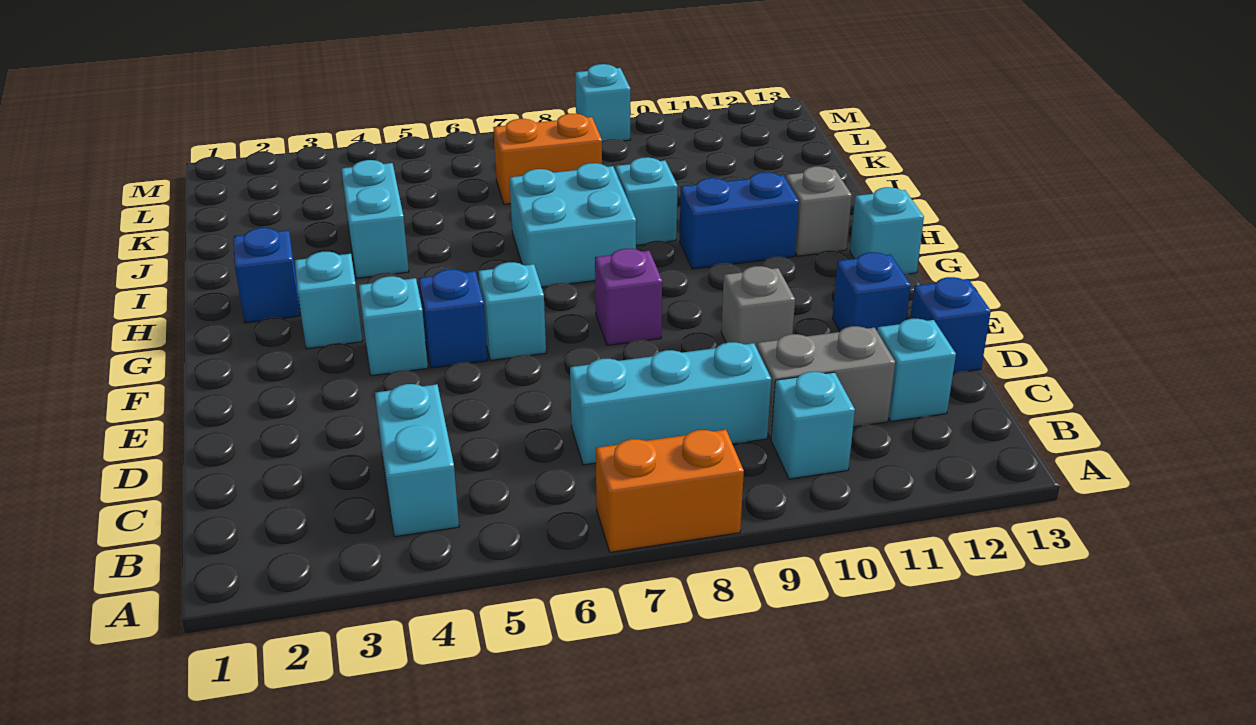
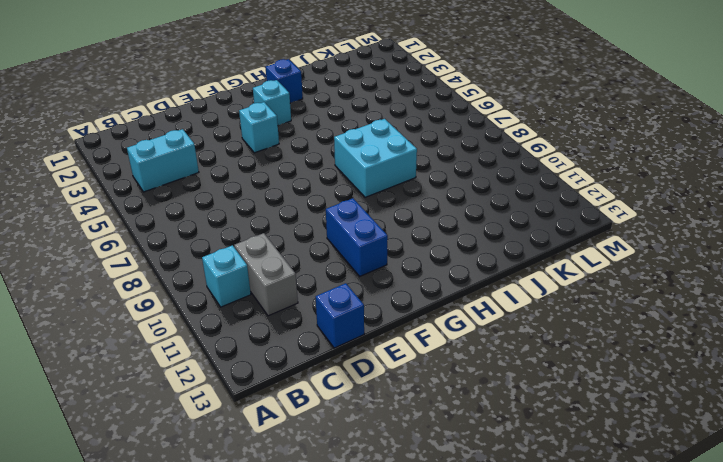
blue brick F10:F11 level 1 -> blue brick H10:H11 level 1
none -> orange brick A7:A8 level 1
none -> cyan brick C7:C9 level 1
none -> cyan brick C12 level 1

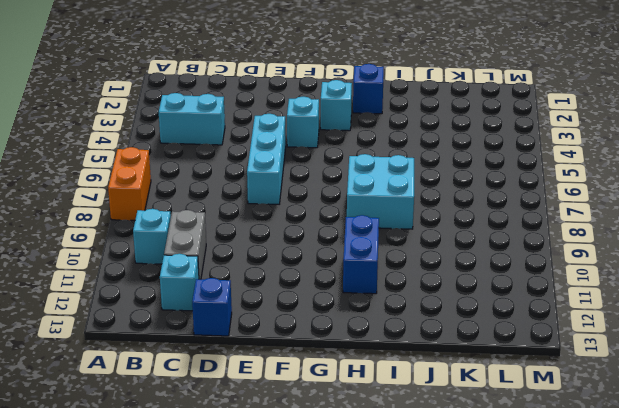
cyan brick E5:E7 level 1 -> cyan brick C7:C9 level 1
none -> grey brick E10 level 1
none -> blue brick E12 level 1
none -> blue brick F5 level 1

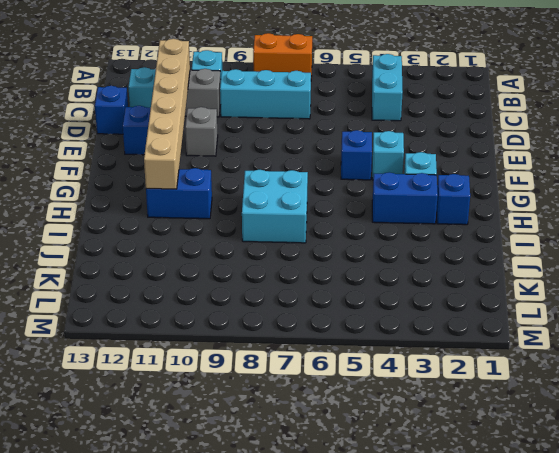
tan brick C11:H11 level 2 -> none
blue brick H3:H4 level 1 -> none
none -> cyan brick F6 level 1
none -> purple brick F8 level 1
none -> cyan brick G13 level 1

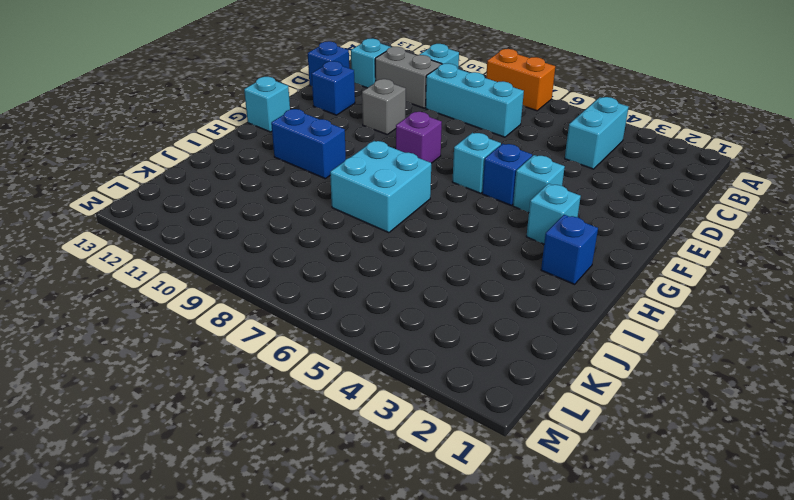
none -> grey brick H12 level 1
none -> cyan brick I4:J4 level 1
none -> cyan brick I9 level 1

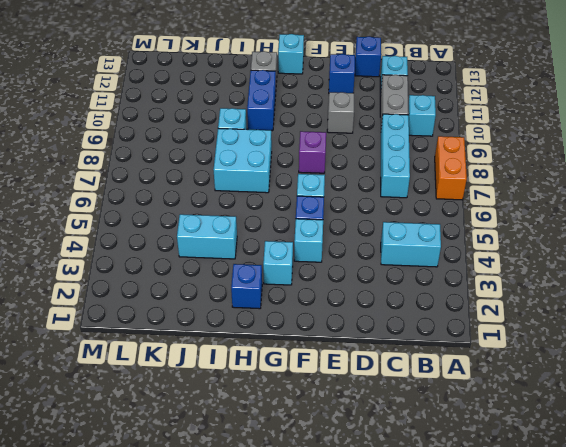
none -> orange brick K7:K8 level 1
none -> cyan brick M9 level 1

